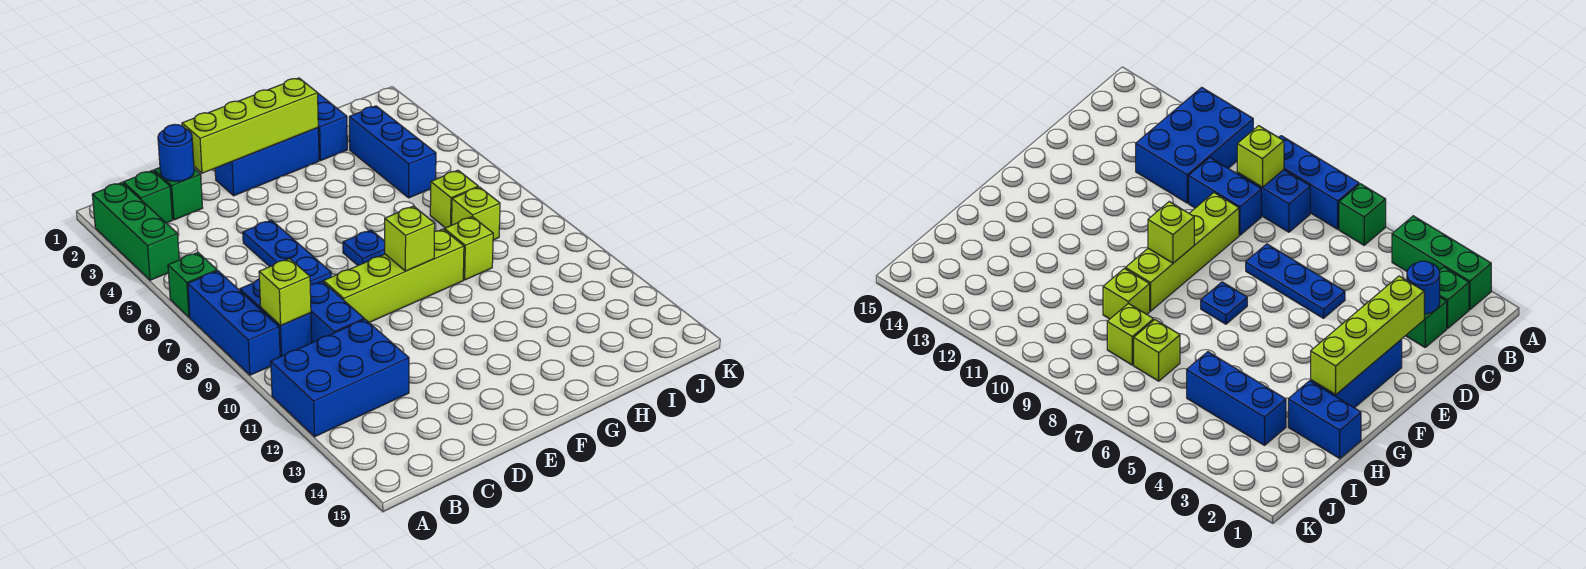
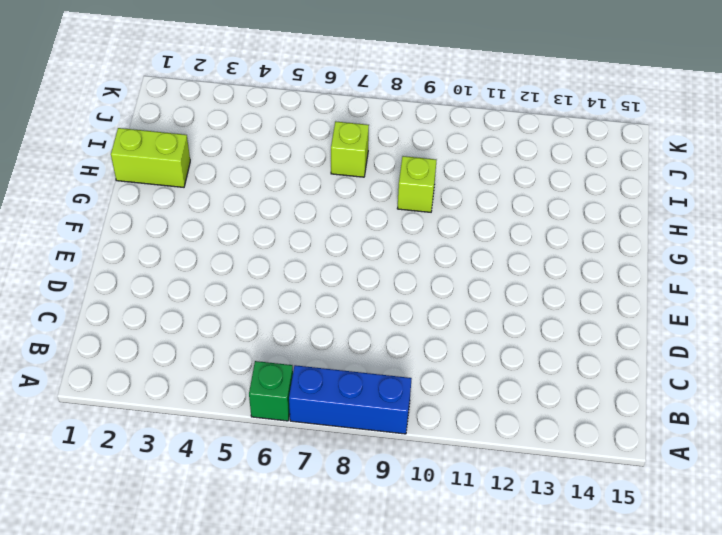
lime brick H1:H2 level 1 -> blue brick H1:H2 level 1
none -> green brick A2:A4 level 1
none -> blue brick A11:C12 level 1
none -> green brick B2 level 1

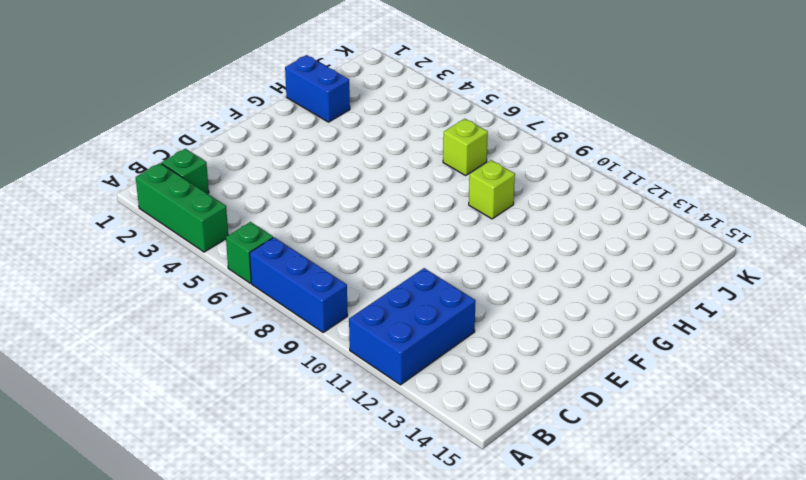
none -> blue brick B8:B9 level 1
none -> green brick C2 level 1
none -> blue brick C9:C10 level 1

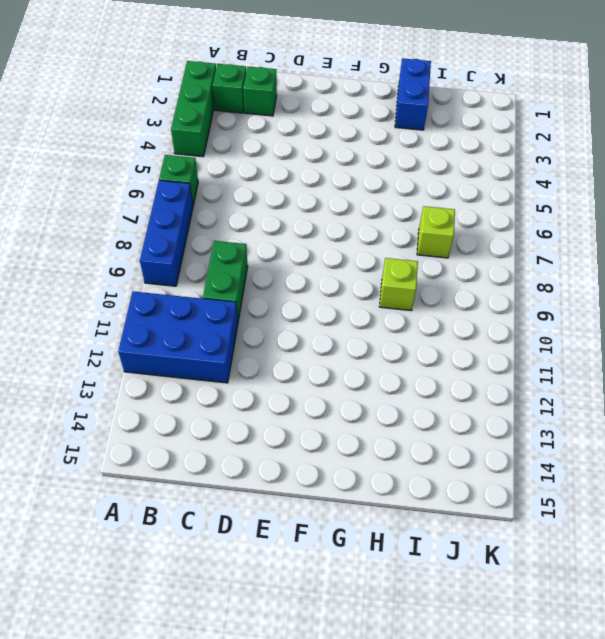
green brick C9:C10 level 1 -> blue brick C9:C10 level 1
none -> blue brick B8:B9 level 1
none -> blue plate D5:D7 level 1
none -> lime brick D9:G9 level 1

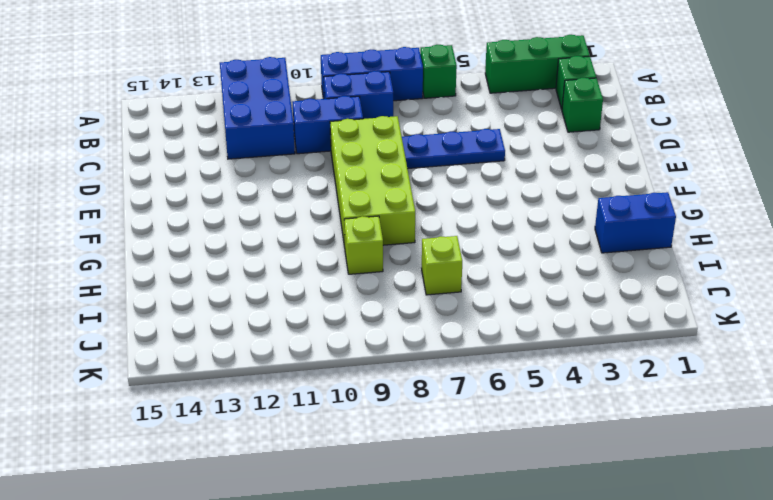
lime brick D8:G9 level 1 -> lime brick D9:G9 level 1
none -> blue brick E2:G2 level 1
none -> blue plate F7 level 1
none -> blue brick I3:I5 level 1

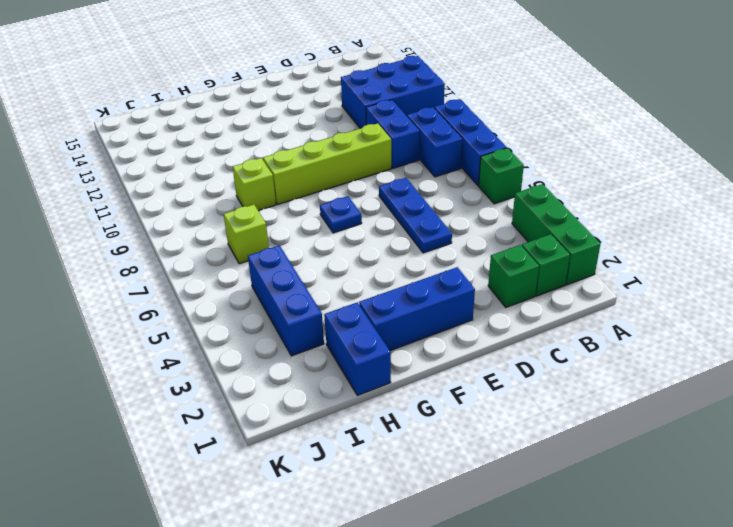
none -> lime brick I8 level 1
none -> lime brick B9 level 2
none -> blue round brick C2 level 2

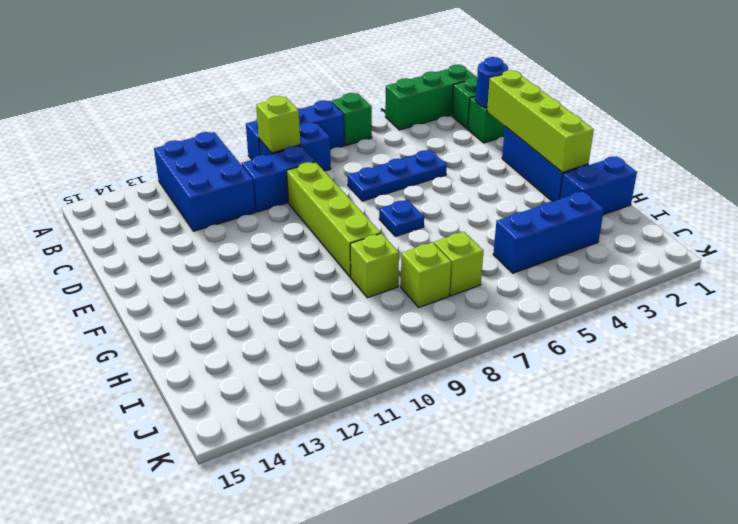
none -> lime brick F9 level 2

